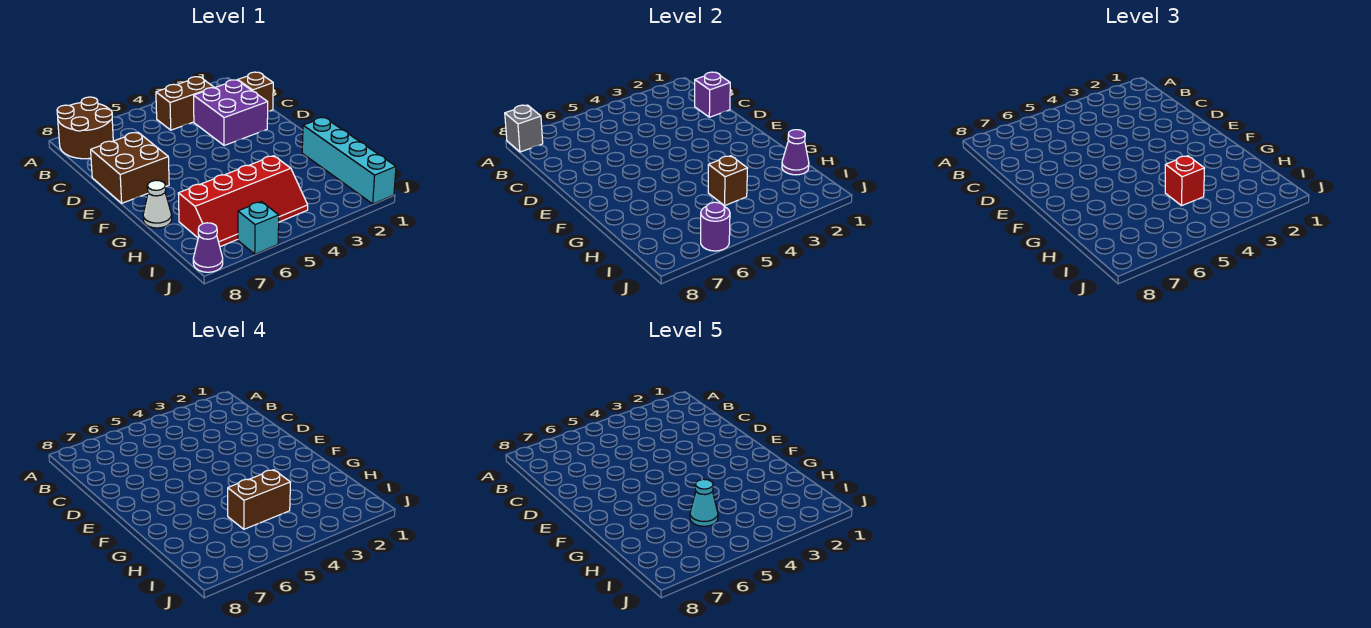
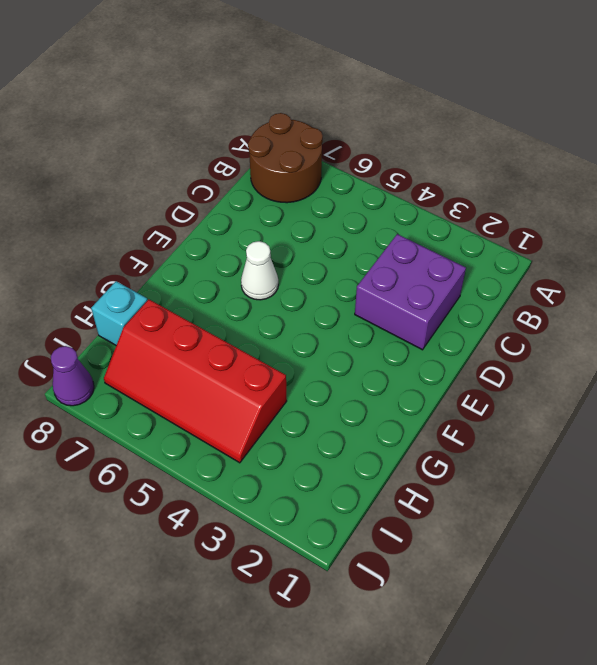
white cone E6 level 1 -> white cone G8 level 1
cyan brick H8 level 1 -> cyan brick J6 level 1
none -> brown brick B3:B4 level 1
none -> brown brick C1 level 1
none -> brown brick D7:E8 level 1

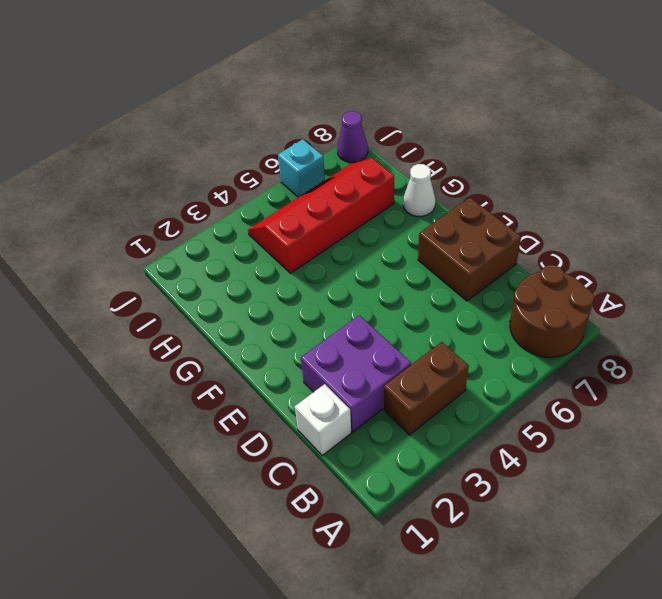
white brick C1 level 1 -> brown brick C1 level 1
none -> cyan brick G1:J1 level 1
none -> grey brick A8 level 2
none -> purple brick C1 level 2

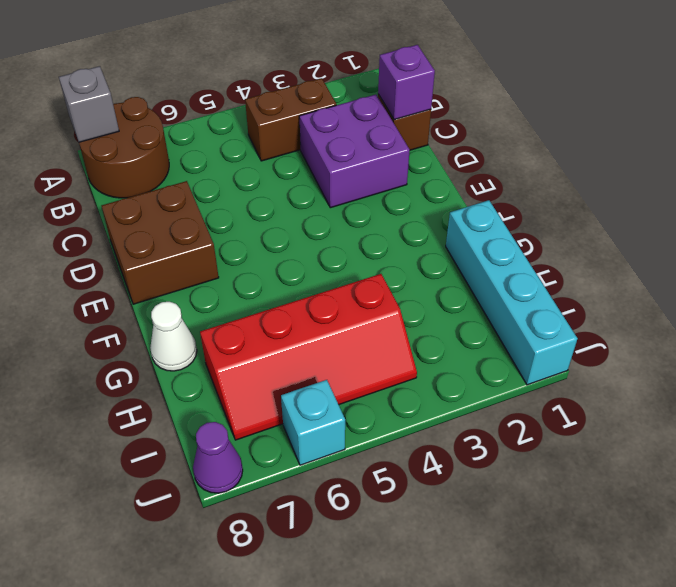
none -> purple cone H1 level 2
none -> brown brick H4 level 2
none -> purple round brick J6 level 2

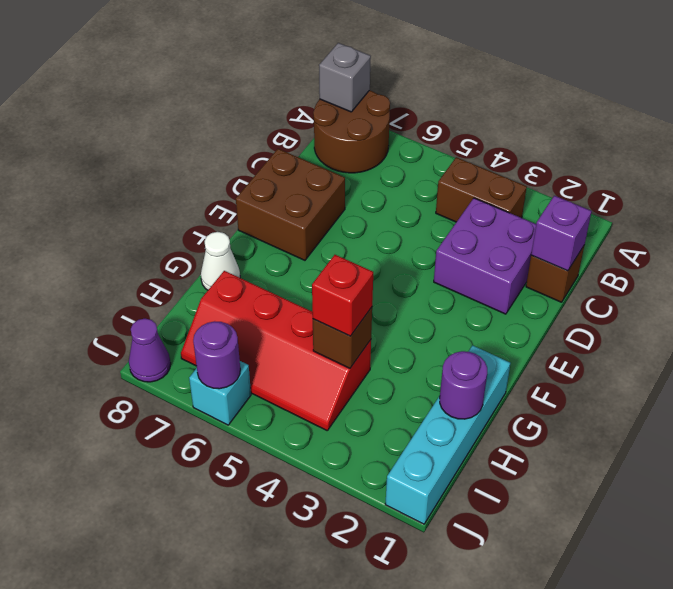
purple round brick H1 level 2 -> purple cone H1 level 2
none -> brown brick H4:H5 level 4
none -> cyan cone H5 level 5

